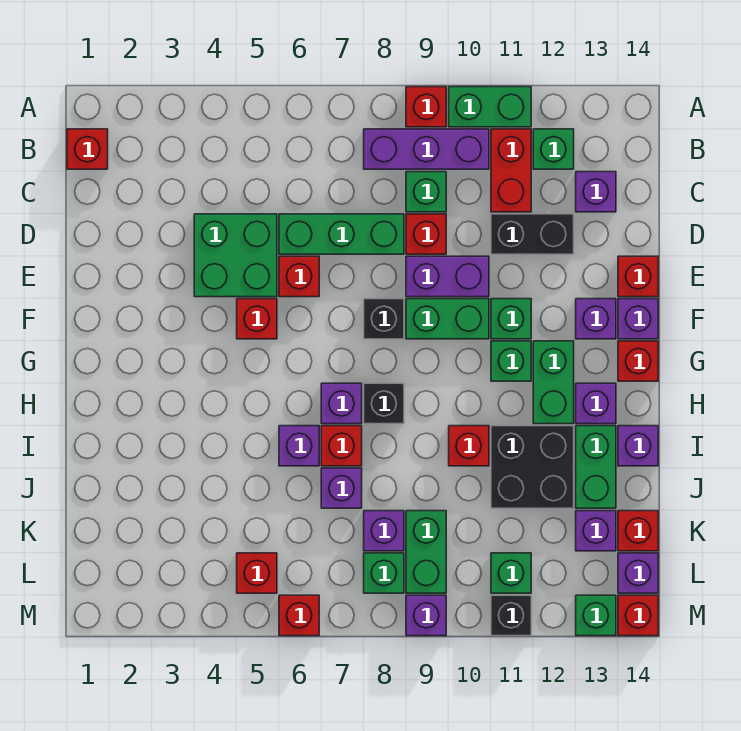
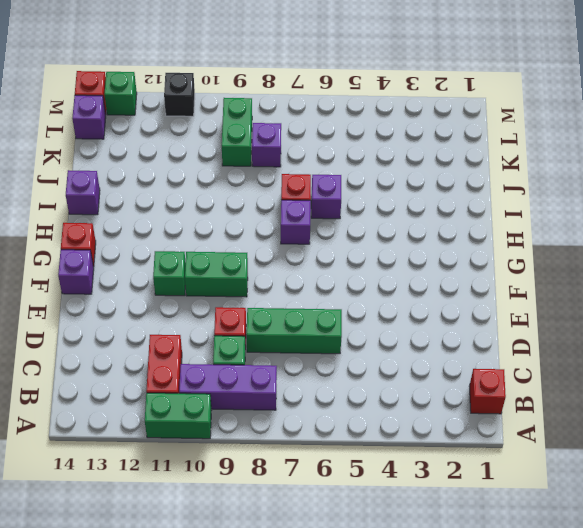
none -> red brick A9 level 1
none -> green brick B12 level 1
none -> purple brick C13 level 1
none -> green brick D4:E5 level 1

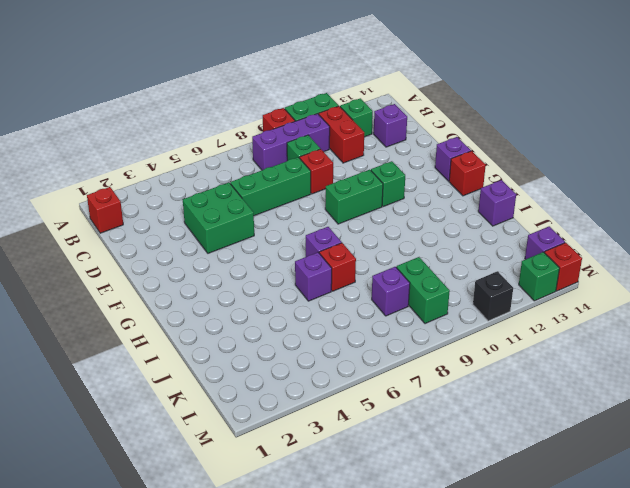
none -> black brick D11:D12 level 1
none -> red brick E6 level 1
none -> purple brick E9:E10 level 1
none -> red brick E14 level 1

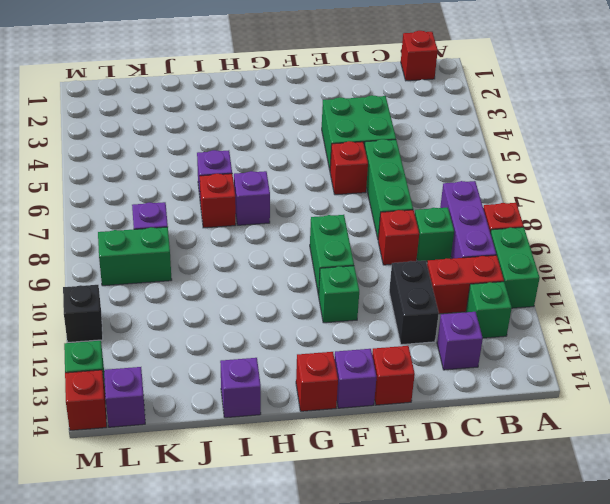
none -> purple brick E9:E10 level 1
none -> red brick F5 level 1
none -> black brick F8 level 1
none -> purple brick F13 level 1

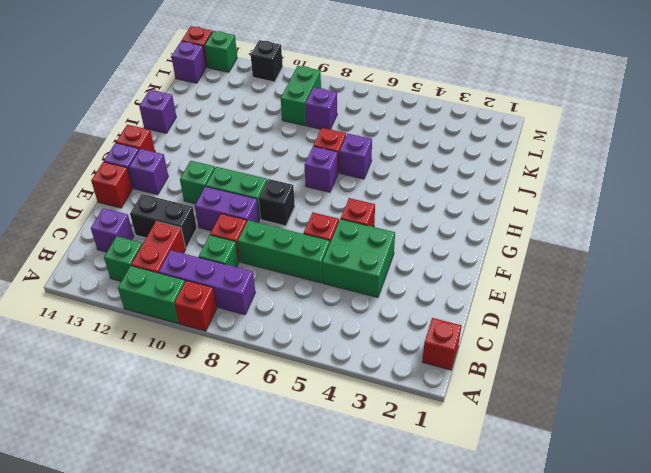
none -> green brick G11 level 1
none -> green brick G12:H12 level 1
none -> black brick H8 level 1
none -> purple brick H13 level 1

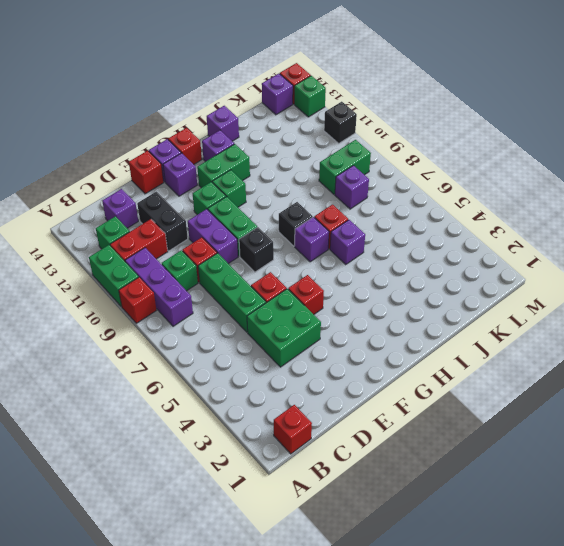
none -> red brick I10 level 1
none -> black brick I11:J12 level 1
none -> green brick I13:J13 level 1
none -> purple brick J7 level 1

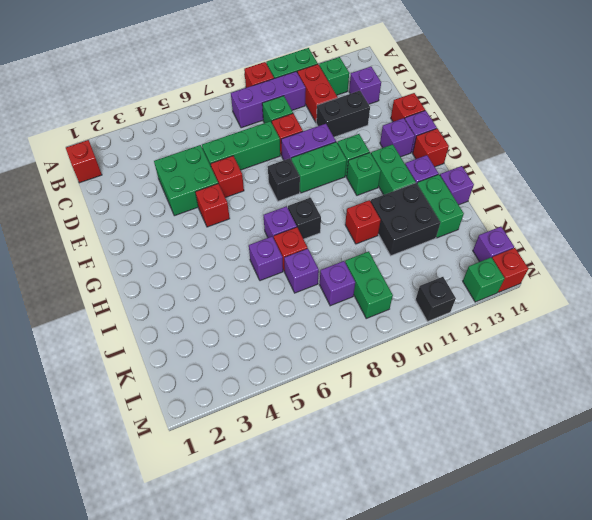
none -> purple brick K13 level 1
none -> red brick K14 level 1
none -> red brick L5 level 1
none -> green brick L8 level 1

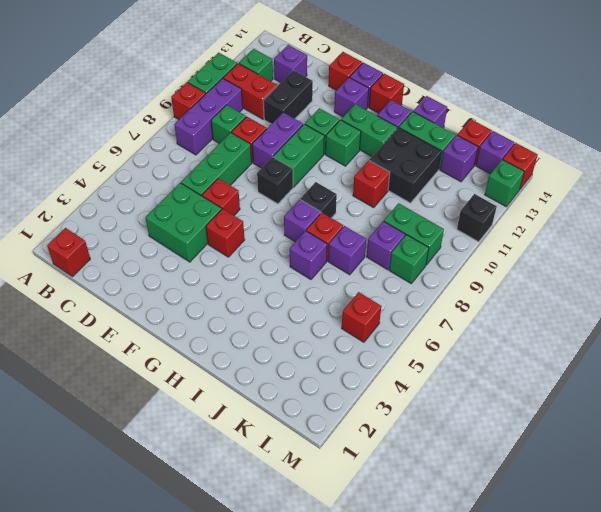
none -> green brick L11 level 1
none -> red brick M6 level 1
none -> purple brick M9 level 1

